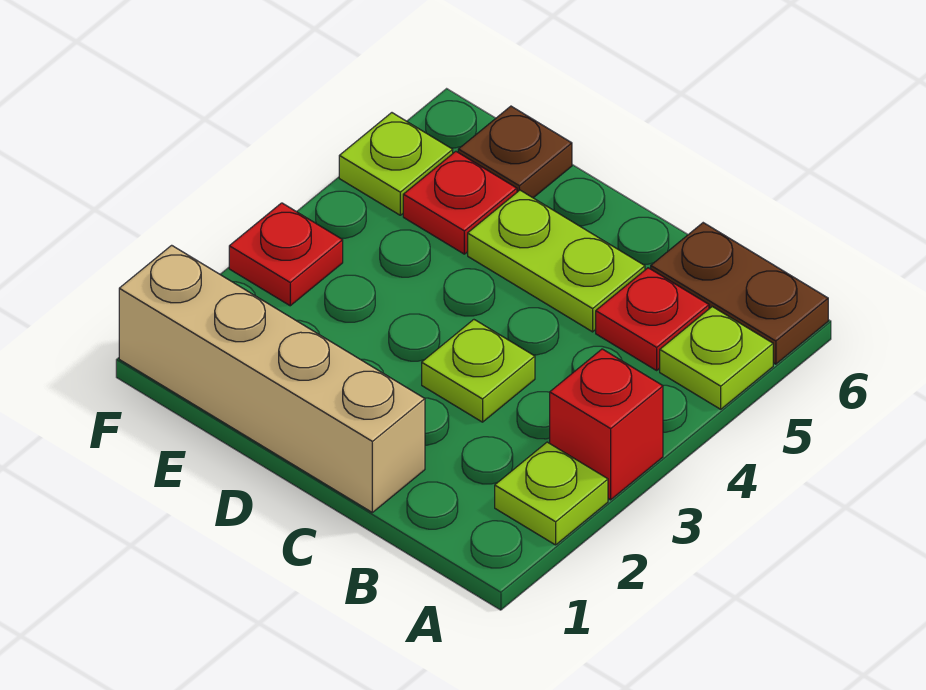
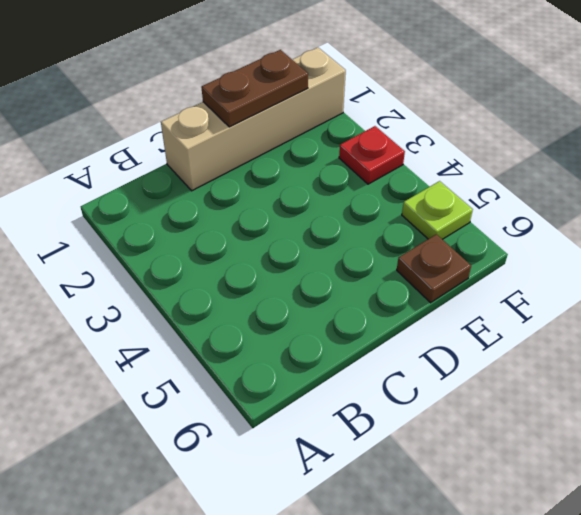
brown plate D1:E1 level 2 -> brown plate A6:B6 level 1
none -> lime plate A2 level 1
none -> red brick A3 level 1
none -> lime plate A5 level 1

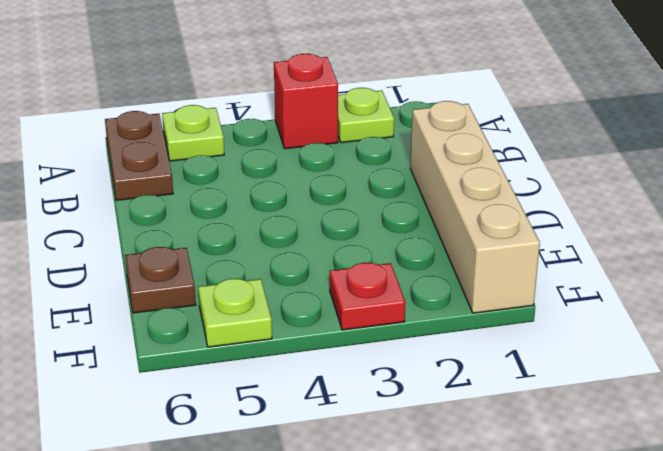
none -> red plate B5 level 1
none -> lime plate C3 level 1
none -> lime plate C5:D5 level 1

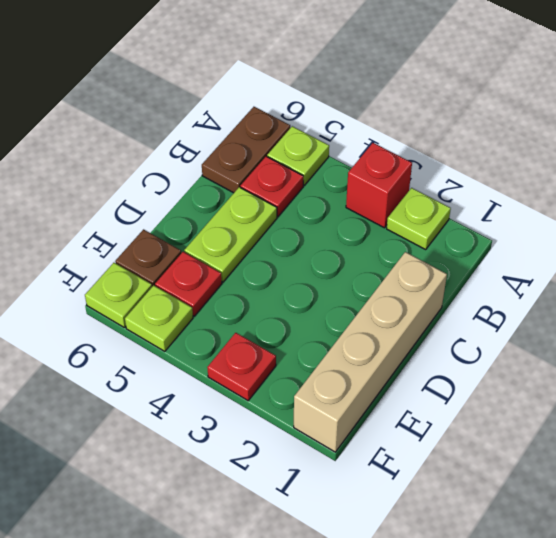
lime plate F6 level 1 -> lime plate C3 level 1

